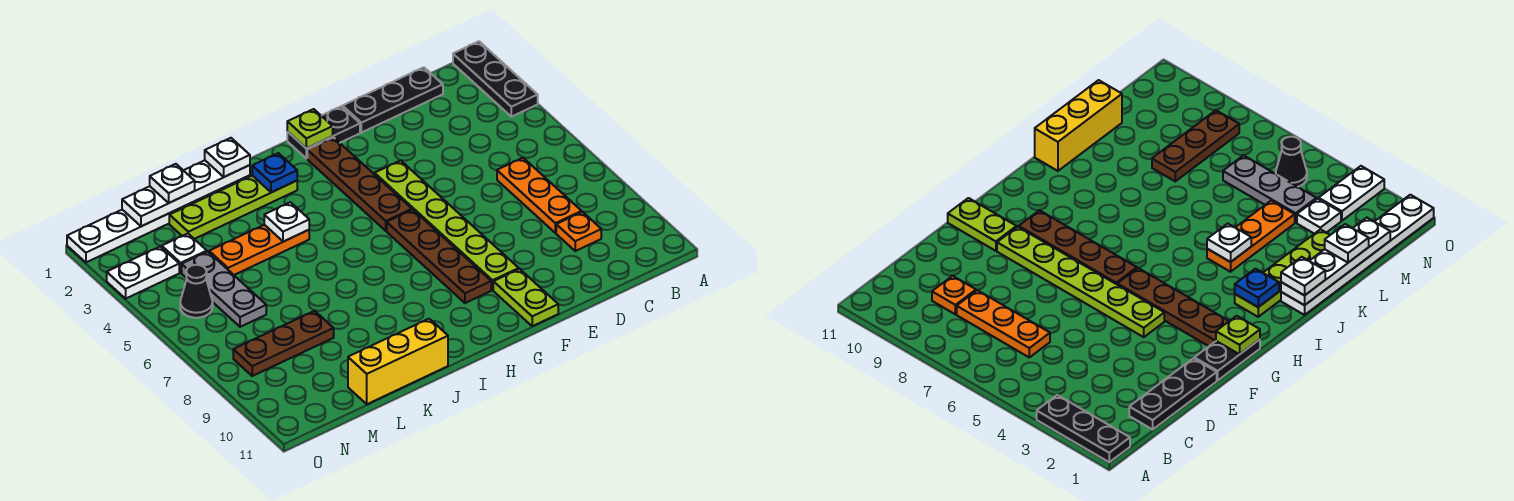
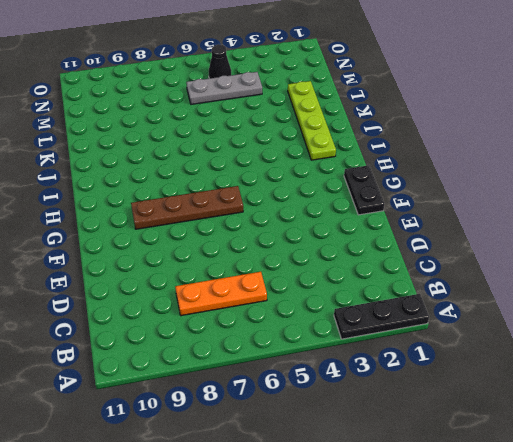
none -> black plate C1:E1 level 1
none -> orange plate C9 level 1
none -> lime plate F4:F9 level 1

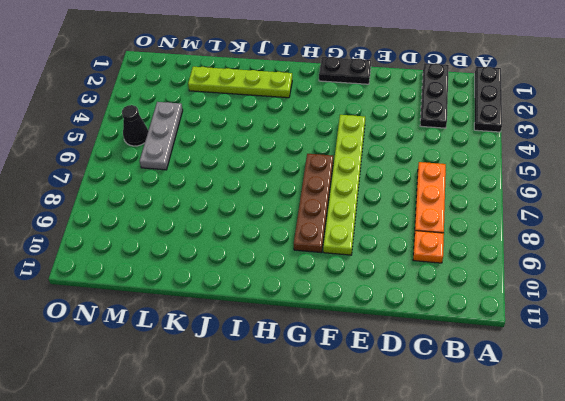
black plate C1:C3 level 1 -> black plate C1:E1 level 1
none -> lime plate F10:F11 level 1
none -> brown plate G2:G5 level 1
none -> white plate J1:O1 level 1

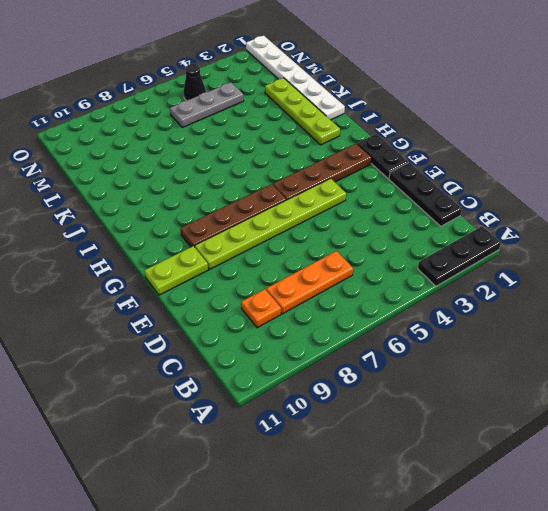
none -> orange plate J4:L4 level 1
none -> yellow brick J11:L11 level 1
none -> brown plate L8:N8 level 1

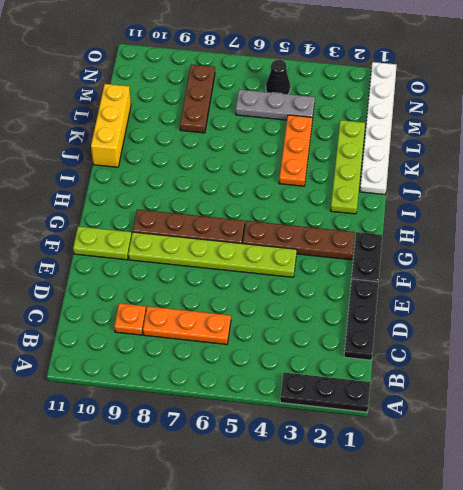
none -> white plate M3 level 1
none -> white plate N3:O3 level 1
none -> lime plate G1 level 2

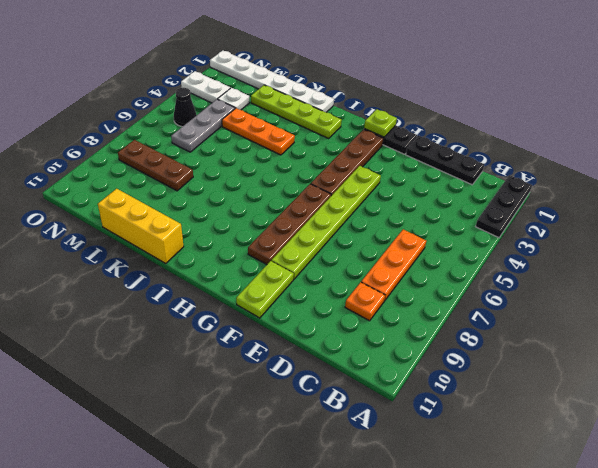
none -> blue plate I2 level 2
none -> white plate J1:M1 level 2
none -> white plate J4 level 2

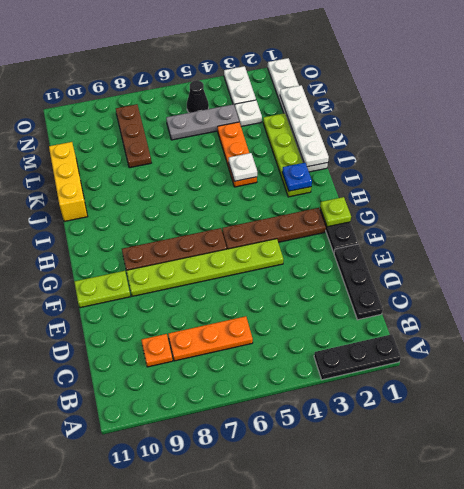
none -> white plate J1 level 3
none -> white plate L1 level 3

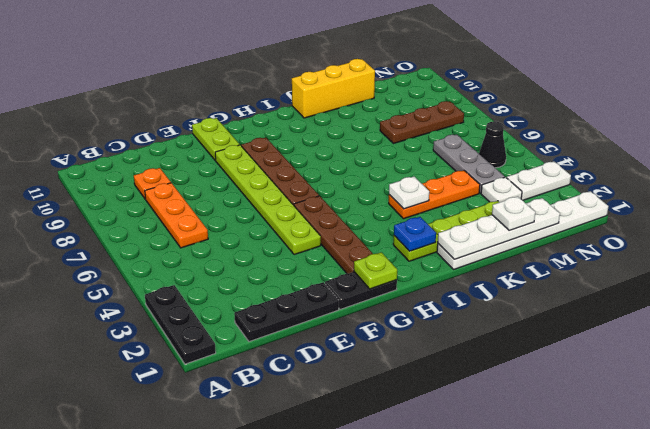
none -> white plate J1 level 3

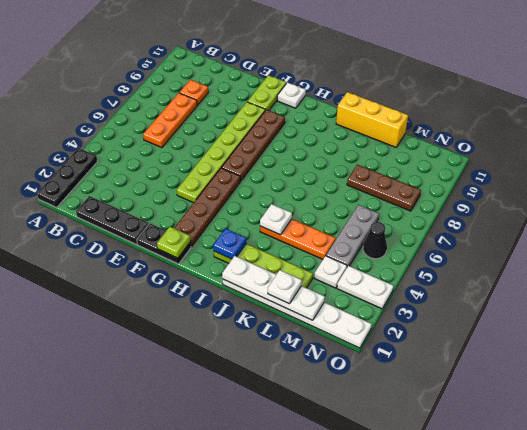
white plate G11 level 1 -> white plate J1 level 3

